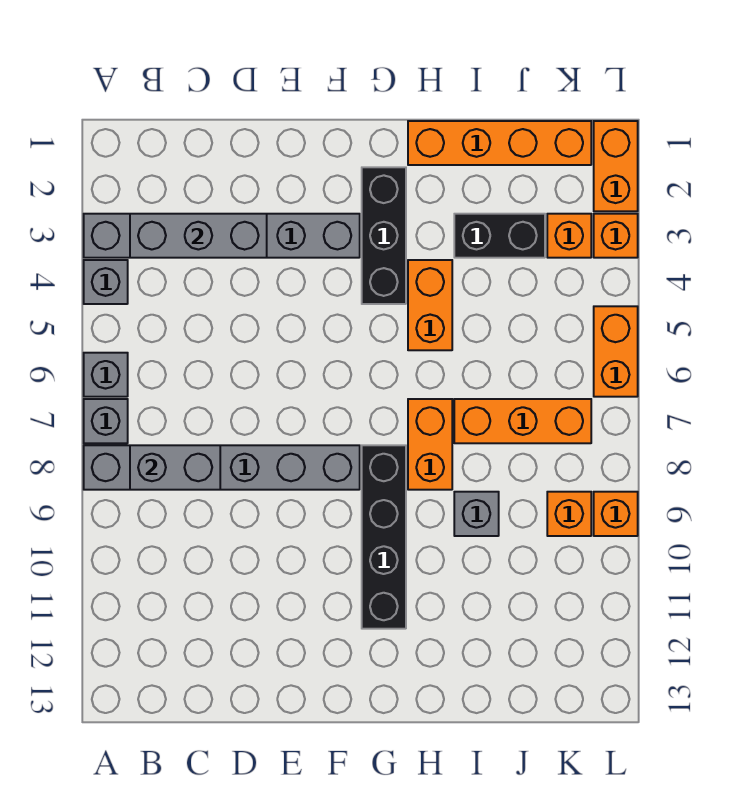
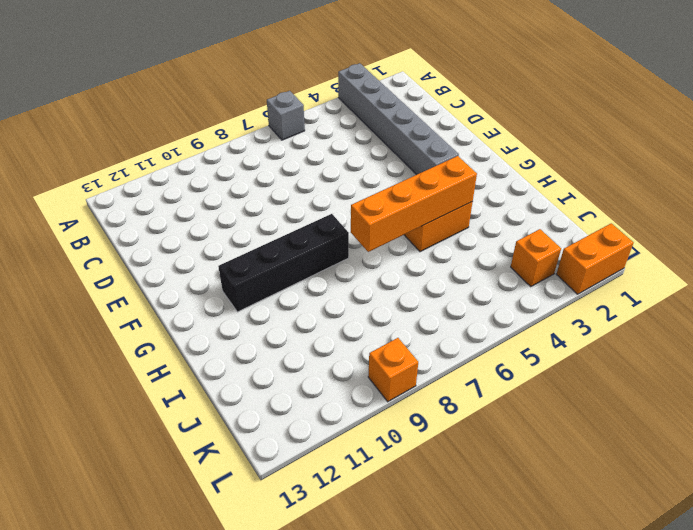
orange brick H4:H7 level 2 -> orange brick H1:K1 level 1
none -> grey brick A4 level 1
none -> grey brick A7 level 1
none -> grey brick A8:F8 level 1

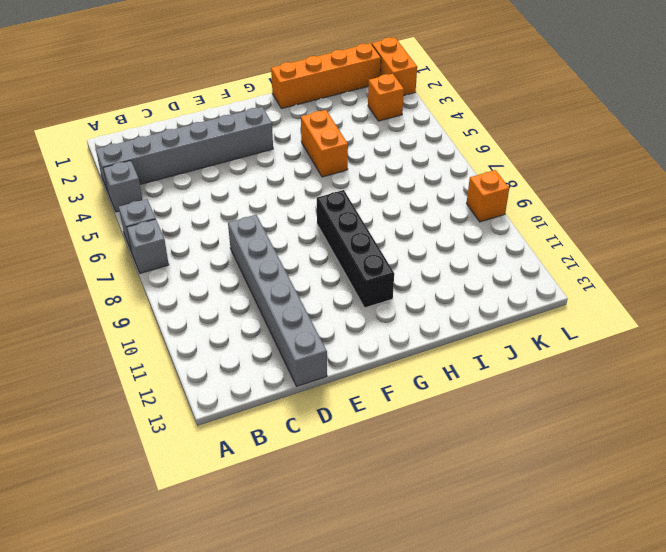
grey brick D8:D13 level 1 -> grey brick A8:F8 level 1
none -> black brick G2:G4 level 1
none -> orange brick H7:H8 level 1
none -> black brick I3:J3 level 1

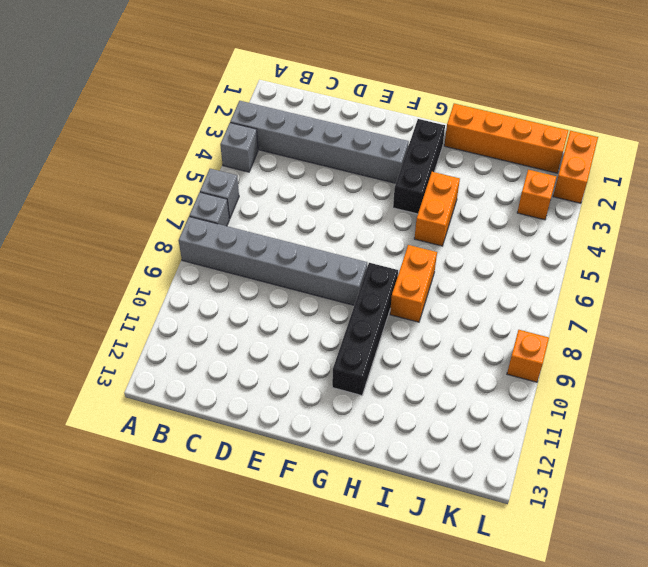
none -> black brick I3:J3 level 1
none -> orange brick I7:K7 level 1
none -> grey brick I9 level 1

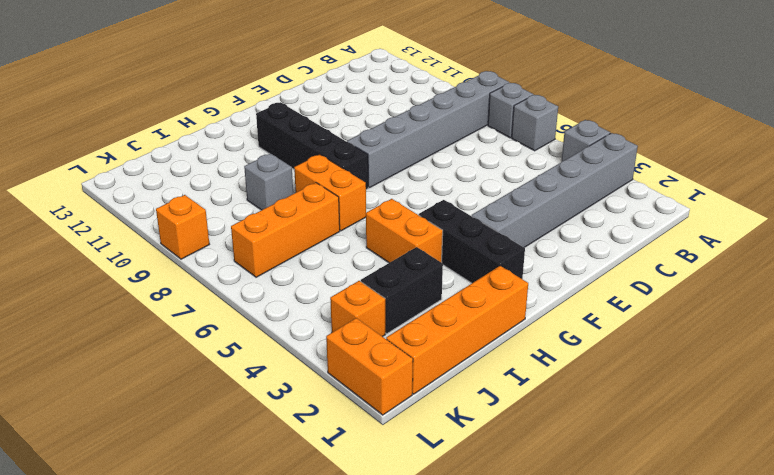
none -> orange brick K9 level 1
none -> orange brick L3 level 1
none -> orange brick L5:L6 level 1

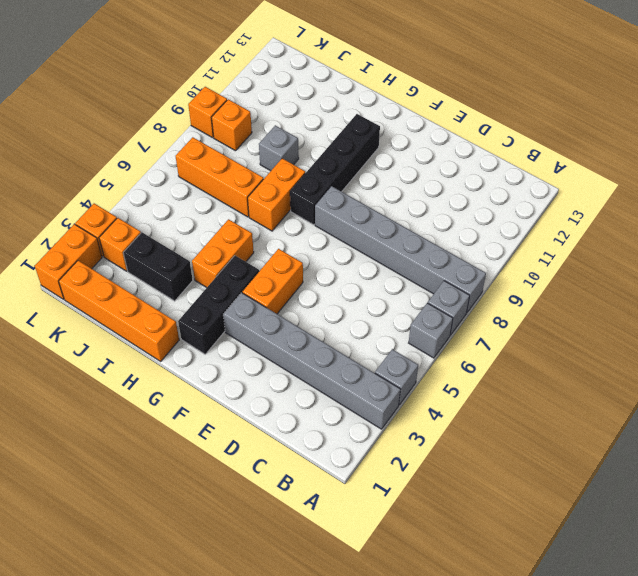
orange brick F4:F5 level 1 -> orange brick L5:L6 level 1
none -> grey brick B3:D3 level 2
none -> grey brick B8:C8 level 2

